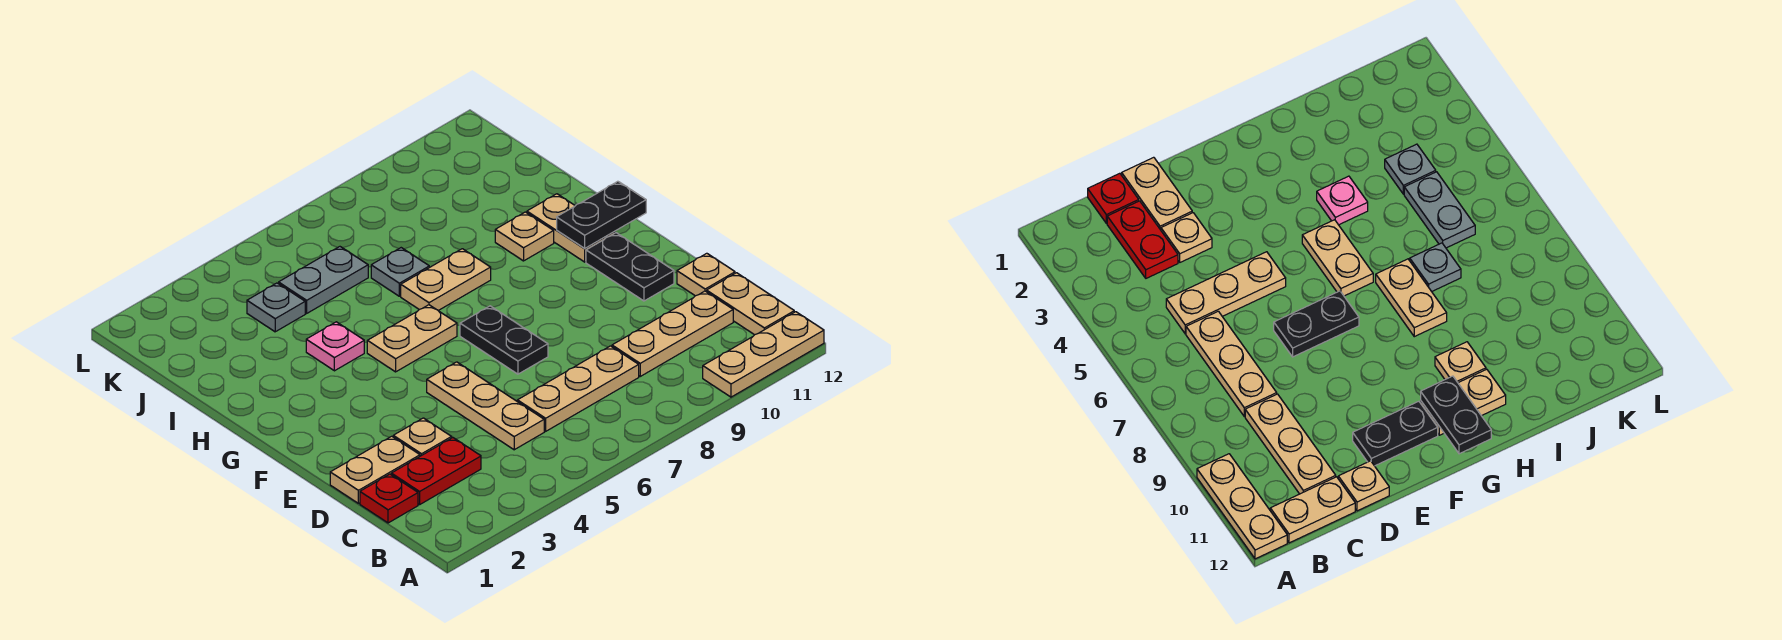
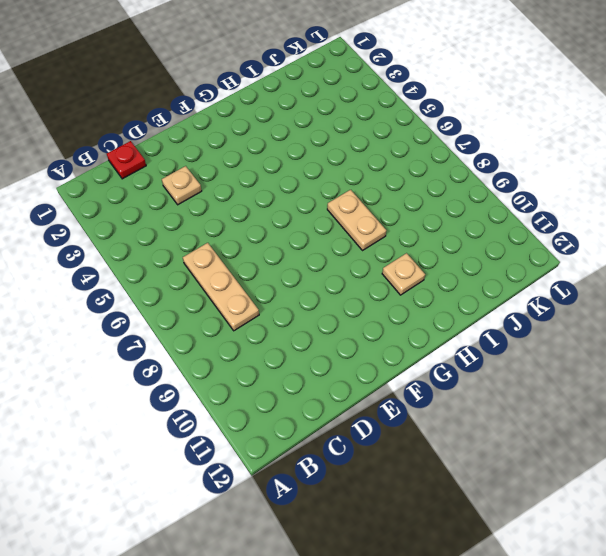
none -> tan plate A10:A12 level 1
none -> tan plate B12:C12 level 1
none -> red plate C2:C3 level 1

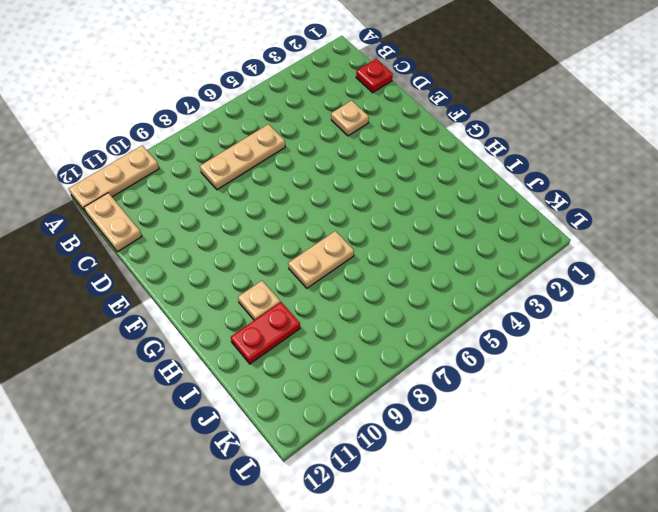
red plate I10:I11 level 1 -> red plate C2:C3 level 1
none -> tan plate C5:E5 level 1
none -> tan plate C9:C11 level 1
none -> tan plate D1:D2 level 1

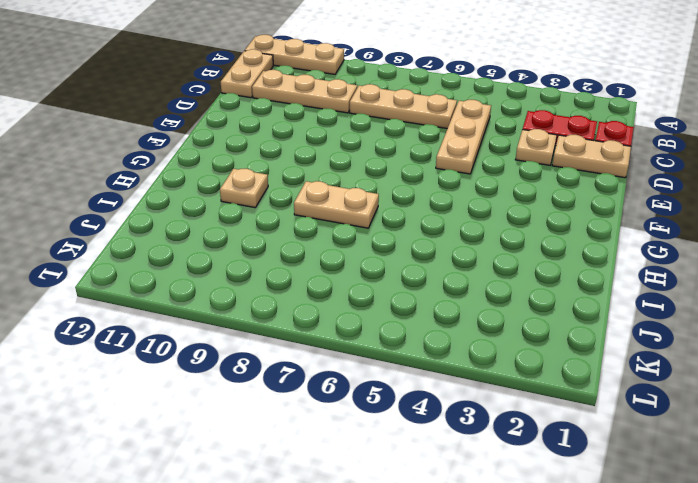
none -> tan plate D12 level 1
none -> black plate E7:F7 level 1
none -> black plate E11:F11 level 1

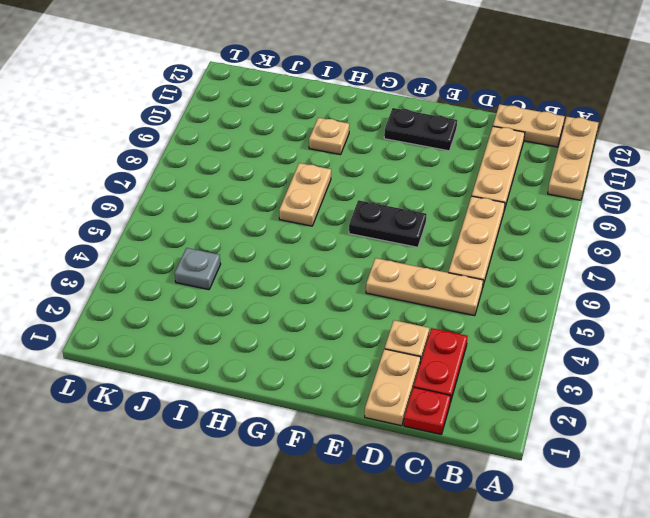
none -> tan plate D12 level 1
none -> tan plate G5:G6 level 1
none -> tan plate G11:H11 level 1

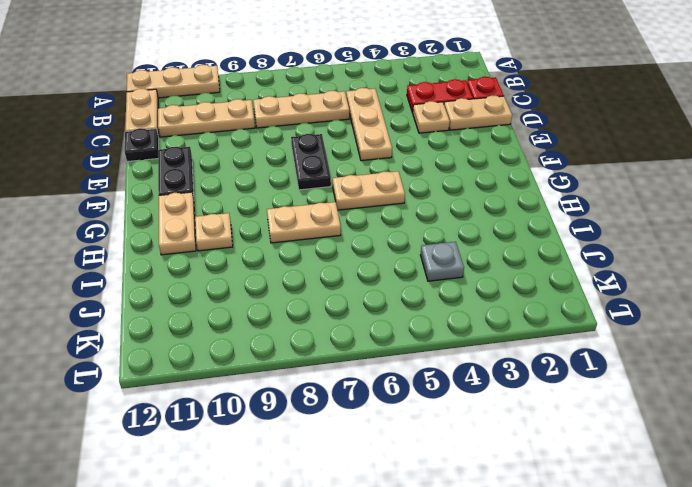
black plate D12 level 1 -> tan plate D12 level 1
none -> pink plate H4 level 1
none -> grey plate I7 level 1
none -> grey plate J5:J6 level 1

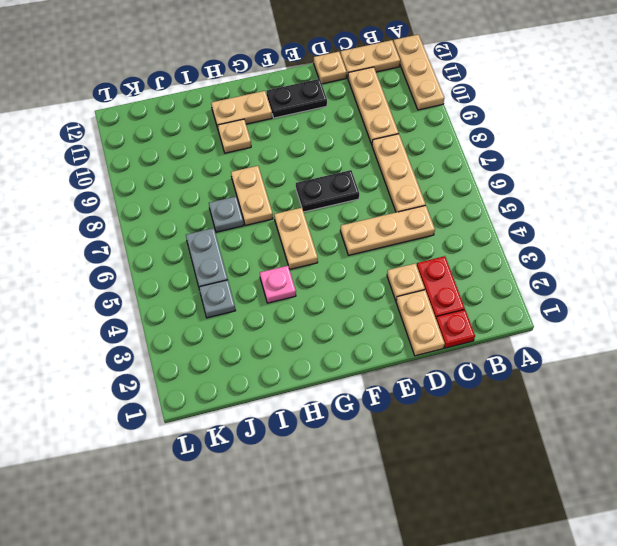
none -> black plate G11:G12 level 2

